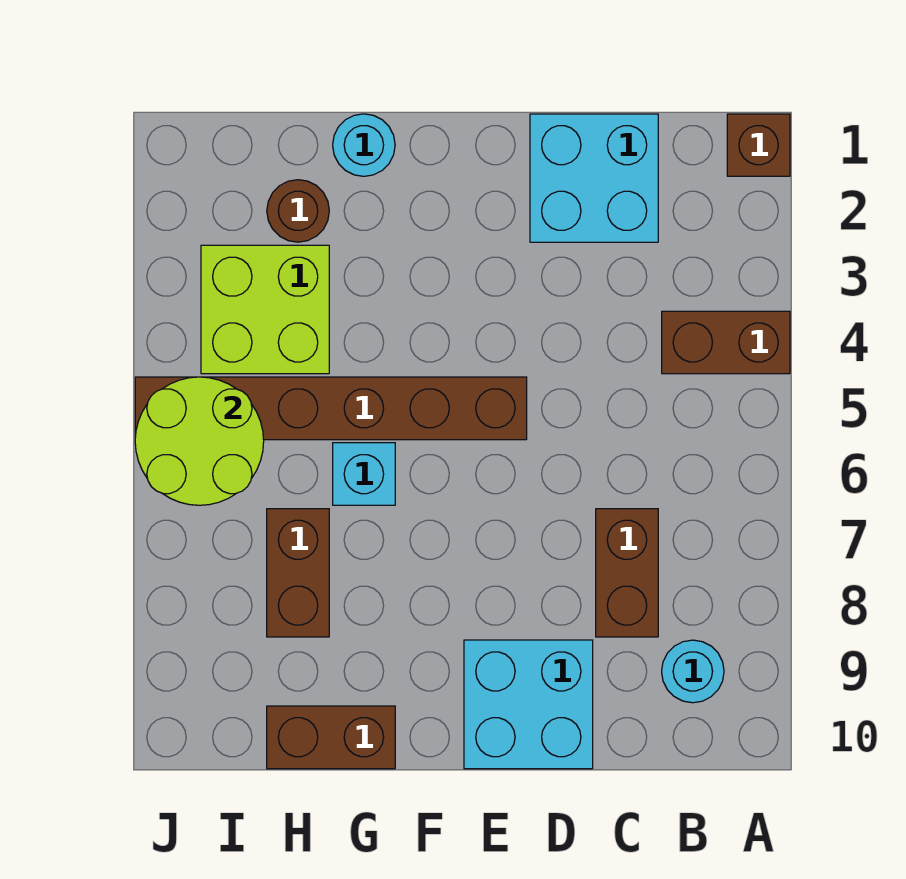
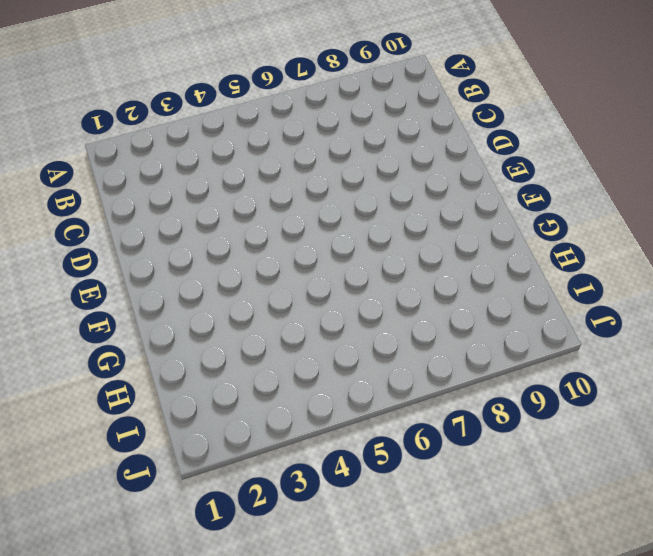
none -> brown brick A1 level 1
none -> brown brick A4:B4 level 1
none -> cyan round brick B9 level 1

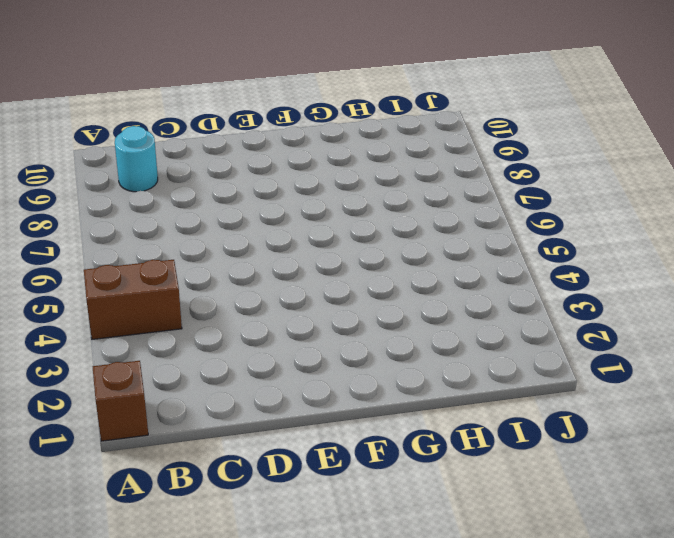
none -> cyan brick C1:D2 level 1
none -> brown brick C7:C8 level 1
none -> cyan brick D9:E10 level 1

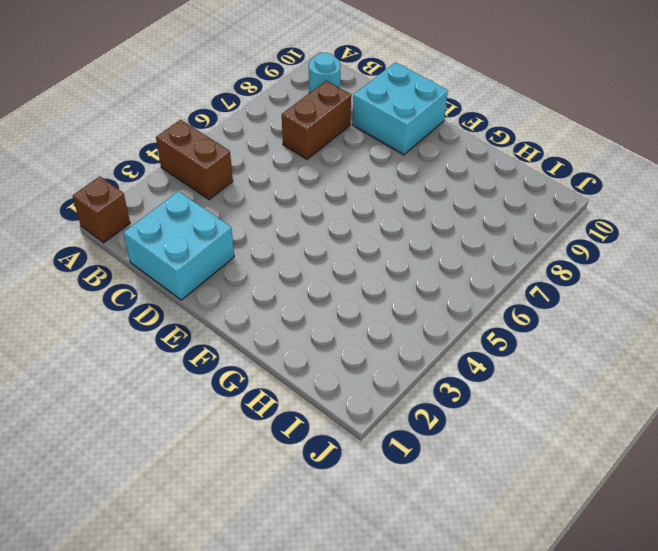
none -> brown brick E5:J5 level 1
none -> cyan round brick G1 level 1
none -> cyan brick G6 level 1

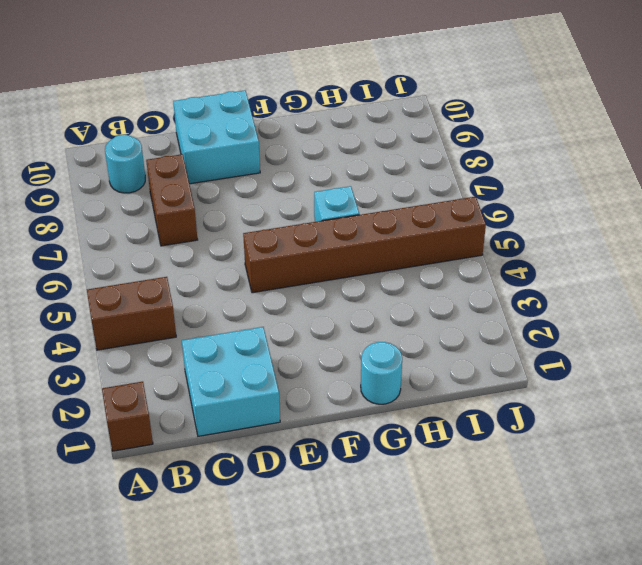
none -> brown brick G10:H10 level 1
none -> brown round brick H2 level 1
none -> lime brick H3:I4 level 1

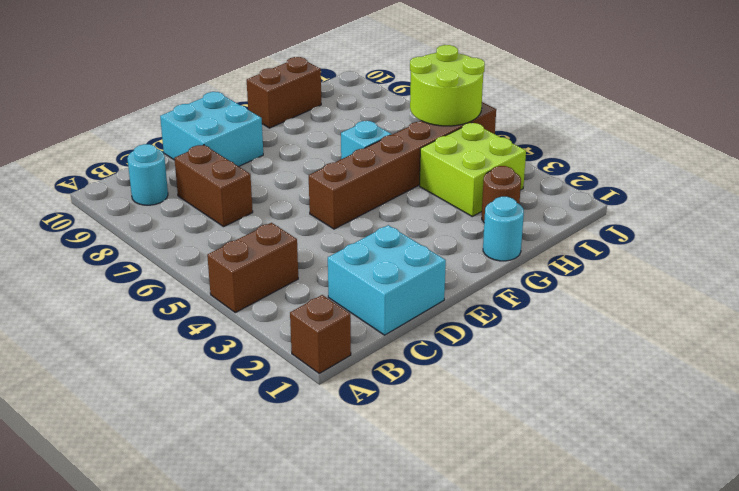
none -> brown brick H7:H8 level 1

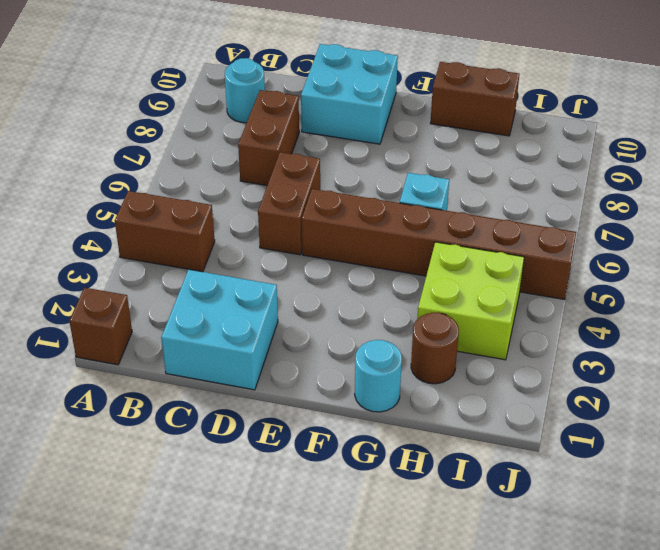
brown brick D5:D6 level 1 -> brown brick H7:H8 level 1
none -> lime round brick I5:J6 level 2

